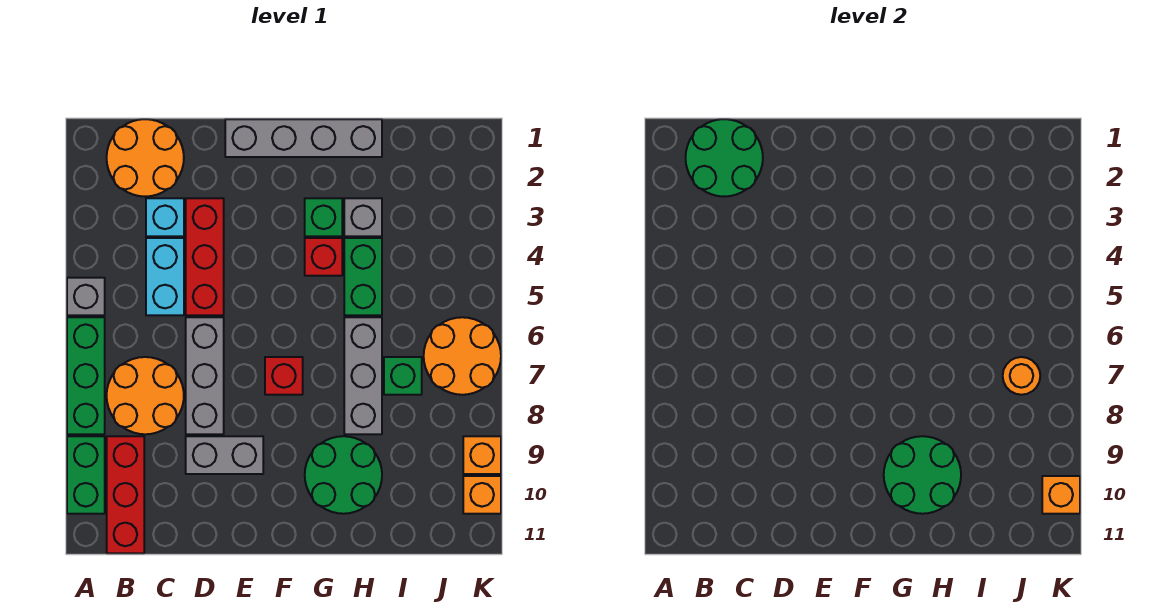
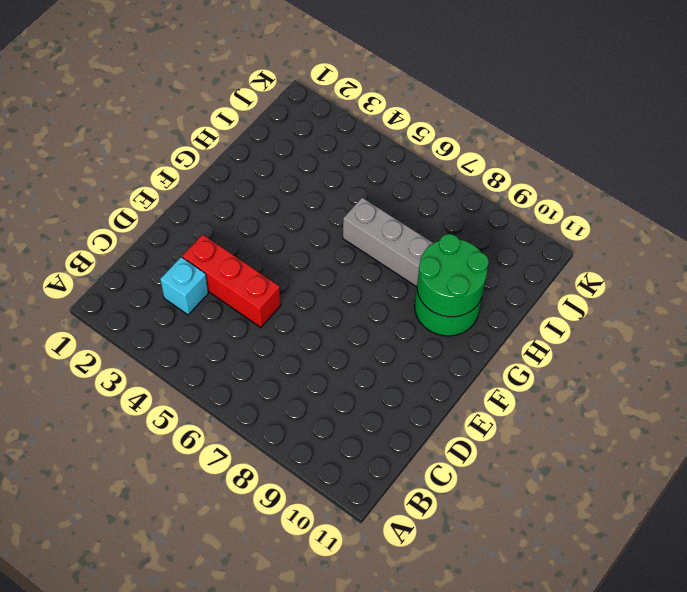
none -> grey brick A5 level 1
none -> green brick A6:A8 level 1
none -> green brick A9:A10 level 1

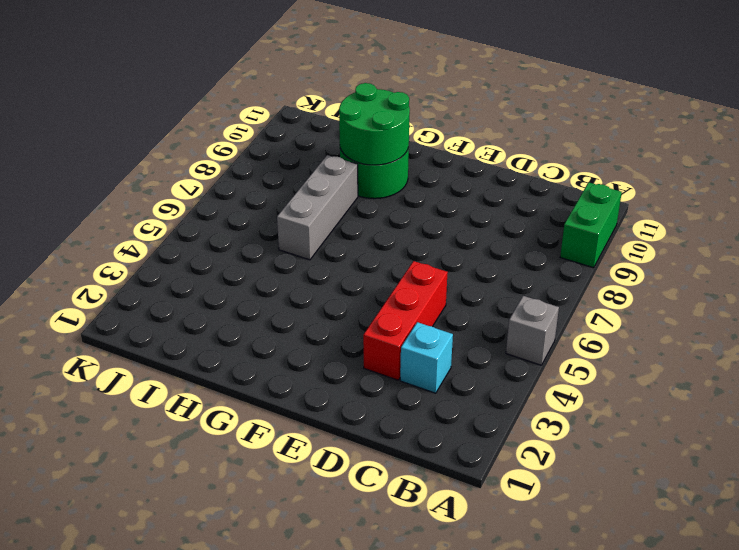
none -> green brick A6:A8 level 1
none -> orange round brick B1:C2 level 1
none -> orange round brick B7:C8 level 1

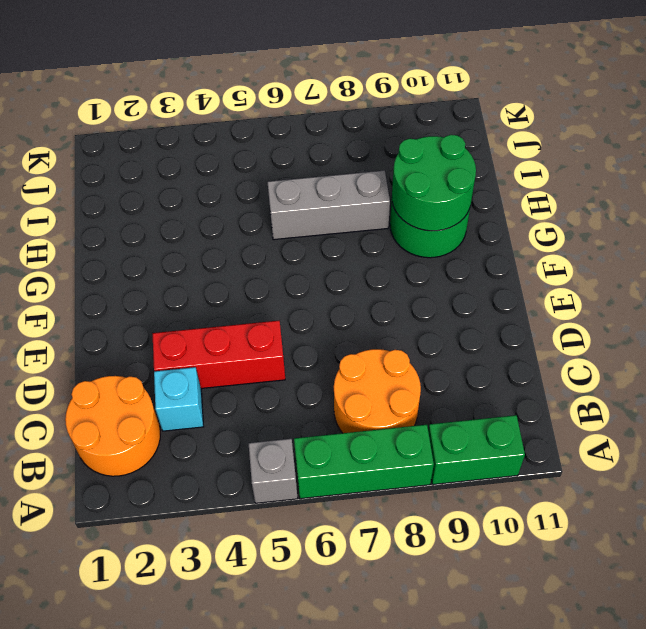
none -> red brick B9:B11 level 1
none -> cyan brick C4:C5 level 1
none -> grey brick D6:D8 level 1

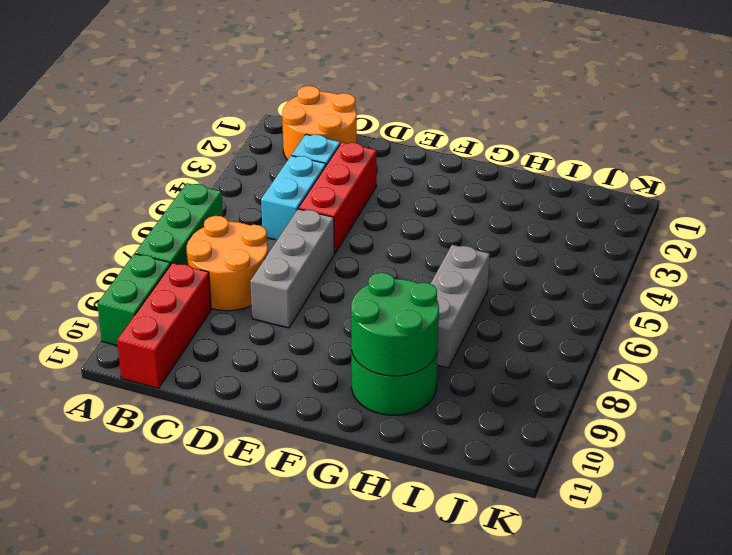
none -> grey brick A5 level 1
none -> grey brick D9:E9 level 1
none -> grey brick E1:H1 level 1

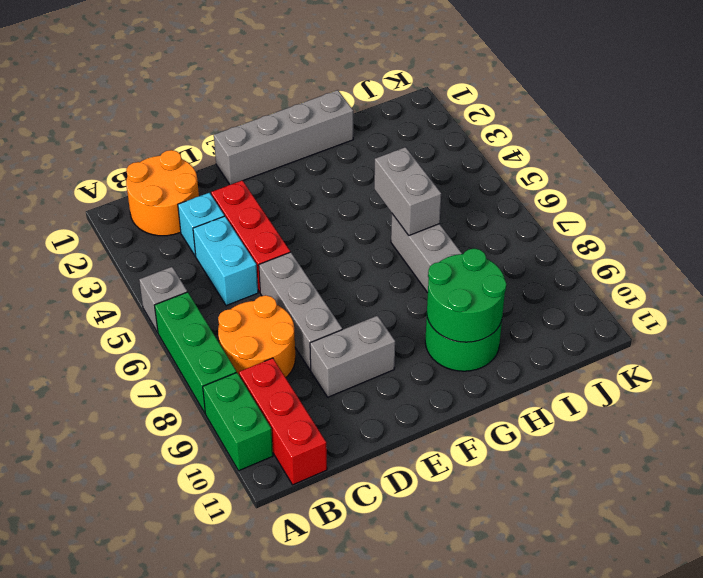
grey brick H5:H6 level 2 -> none
none -> red brick F7 level 1
none -> green brick G3 level 1
none -> red brick G4 level 1

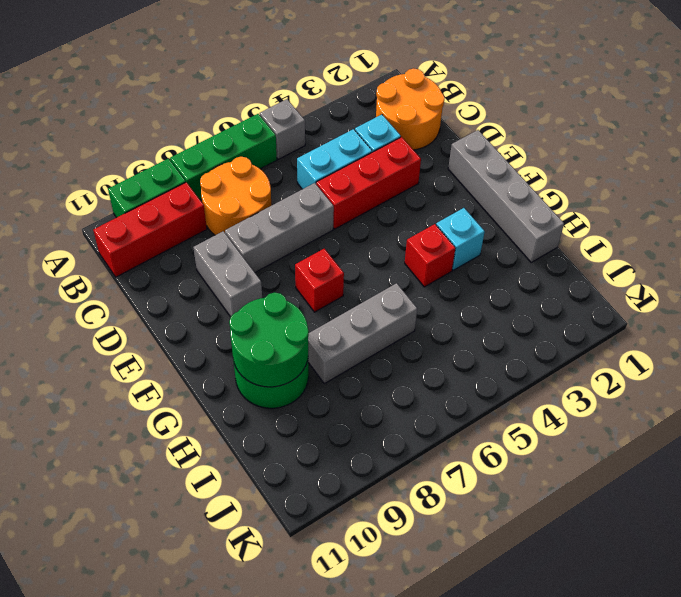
cyan brick G3 level 1 -> green brick G3 level 1
none -> grey brick H3 level 1
none -> green brick H4:H5 level 1
none -> green brick I7 level 1

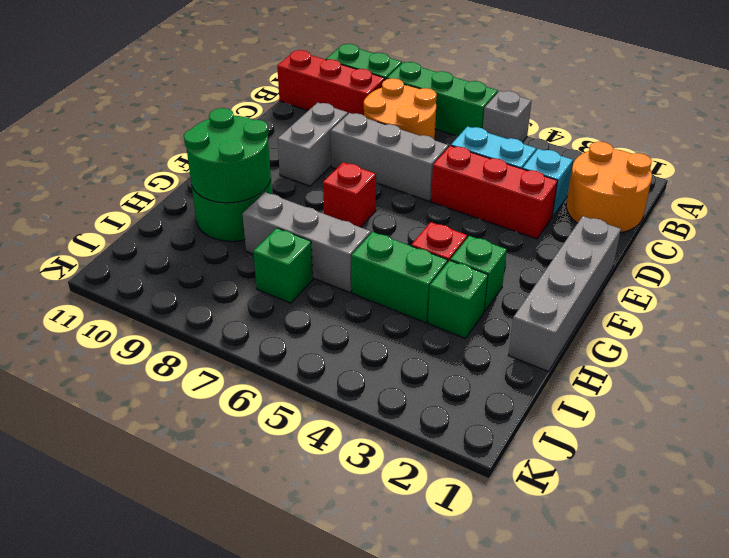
green brick H3 level 1 -> grey brick H3 level 1
none -> orange round brick J6:K7 level 1
none -> orange brick K9 level 1
none -> orange brick K10 level 1

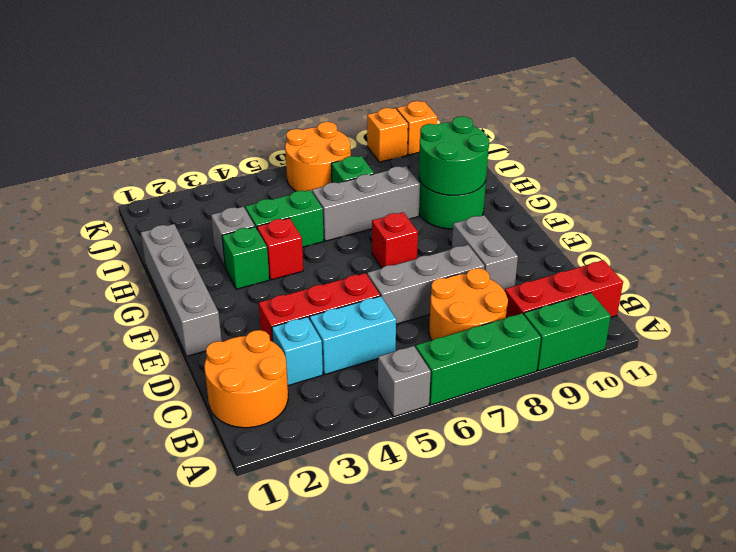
none -> green round brick B1:C2 level 2
none -> orange round brick J7 level 2
none -> orange brick K10 level 2

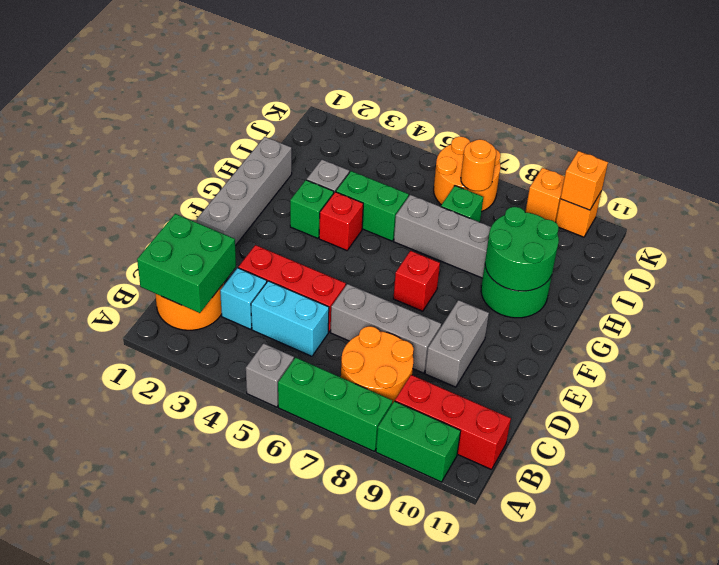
green brick B1:C2 level 2 -> green round brick B1:C2 level 2

